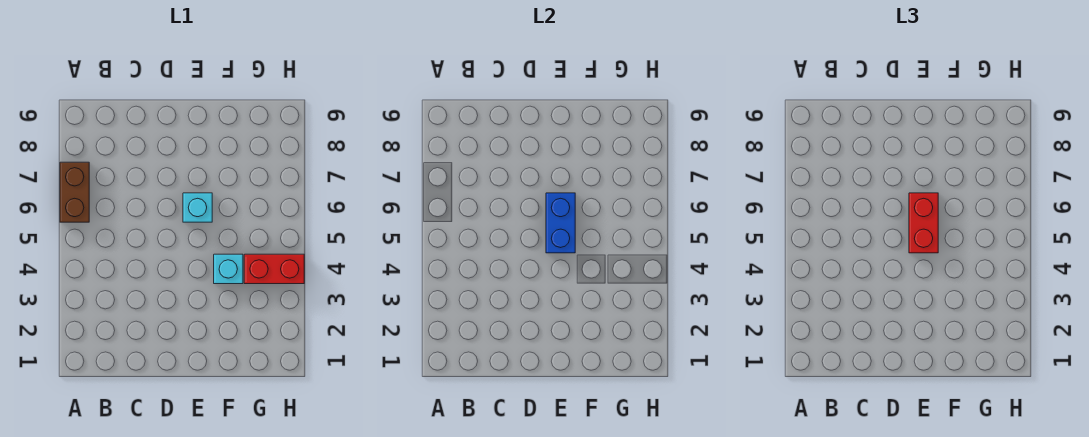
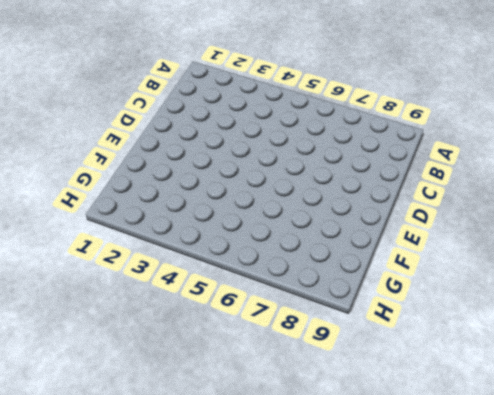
none -> brown brick A6:A7 level 1
none -> cyan brick E6 level 1

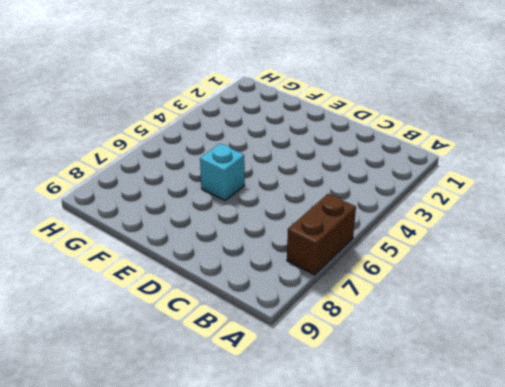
none -> cyan brick F4 level 1
none -> red brick G4:H4 level 1

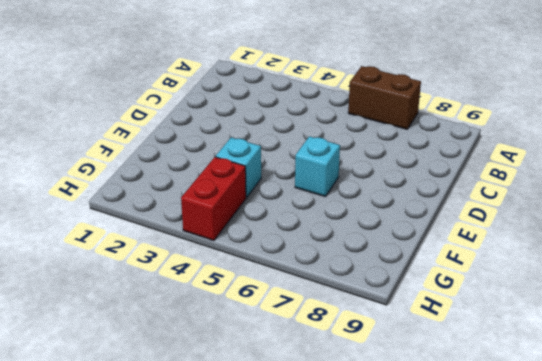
none -> blue brick E5:E6 level 2
none -> red brick E5:E6 level 3

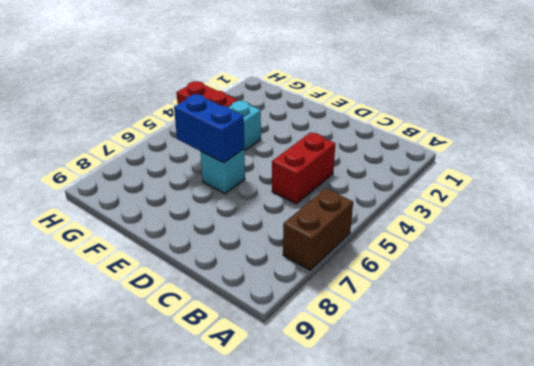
red brick C4:C5 level 1 -> red brick E5:E6 level 3
blue brick E6:F6 level 2 -> blue brick E5:E6 level 2

